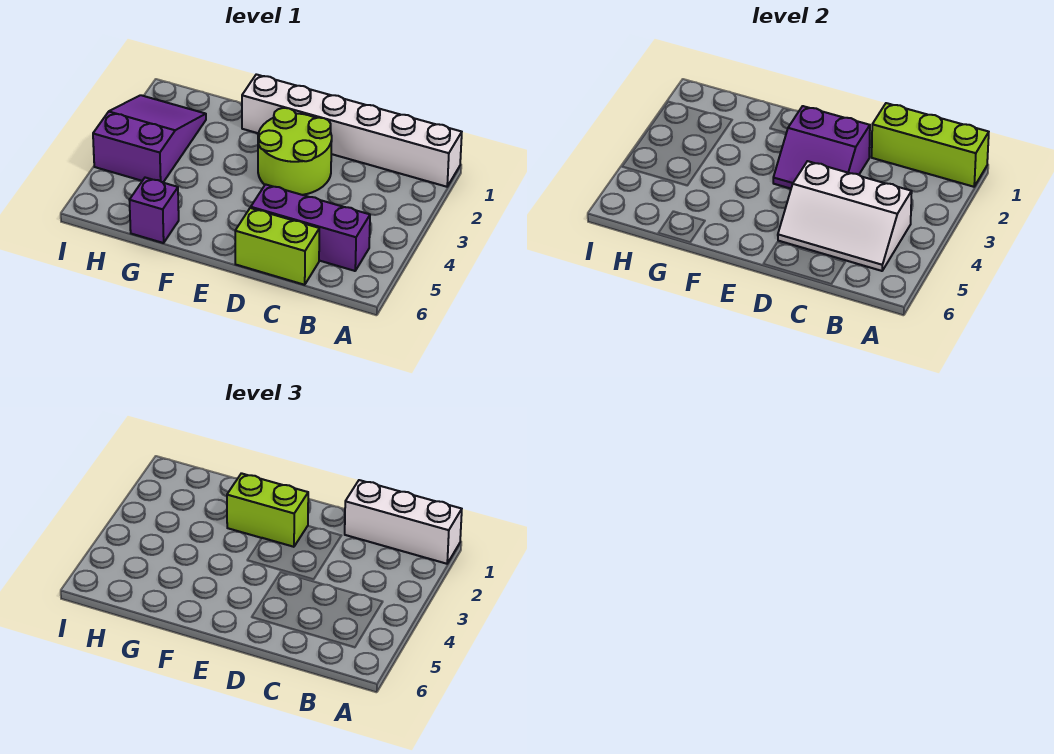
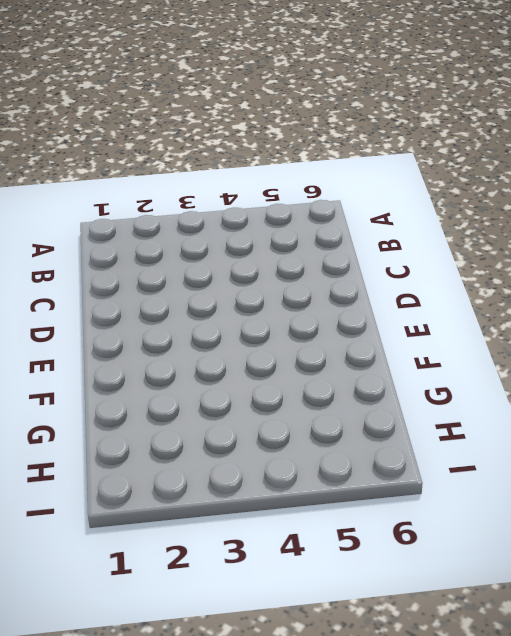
none -> white brick A1:F1 level 1
none -> purple brick B5:D5 level 1

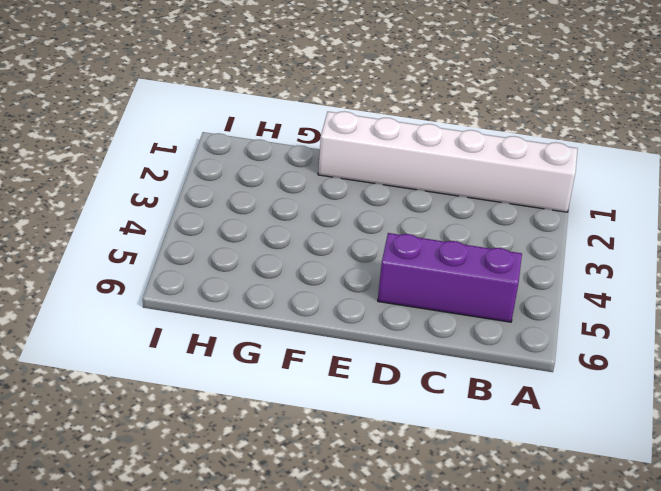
none -> lime brick C6:D6 level 1
none -> lime round brick D2:E3 level 1

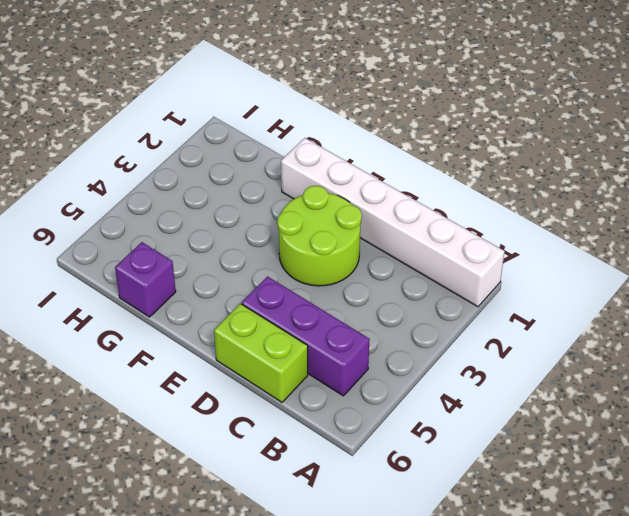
none -> purple slope H2:I4 level 1 top 4
none -> lime brick A1:C1 level 2

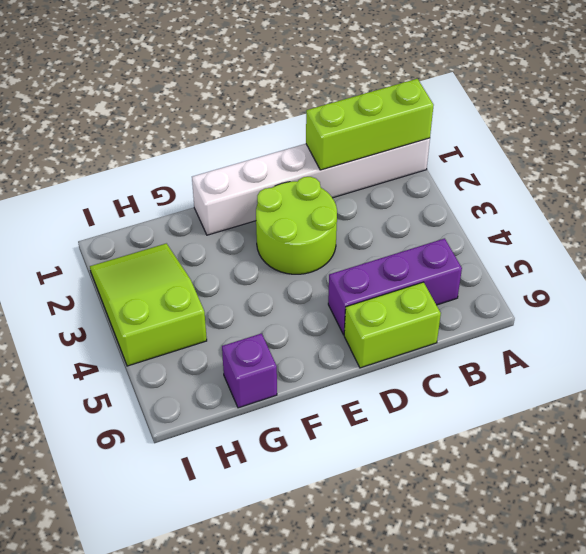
lime slope H2:I4 level 1 top 4 -> purple slope H2:I4 level 1 top 4
none -> white slope B4:D5 level 2 top 4
none -> purple slope D2:E3 level 2 top 2

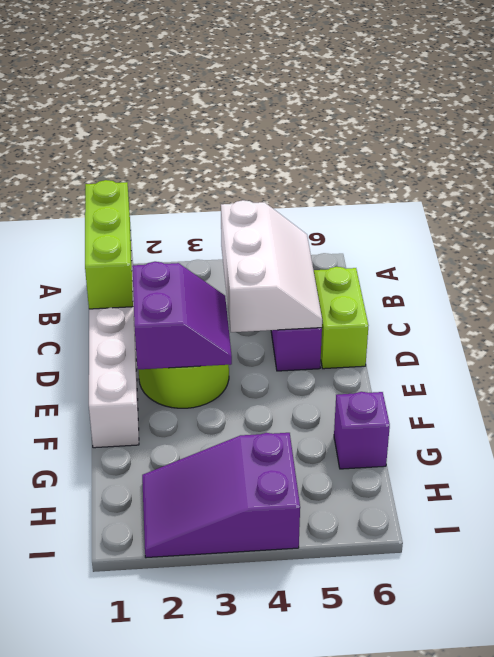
none -> white brick A1:C1 level 3
none -> lime brick E2:F2 level 3

